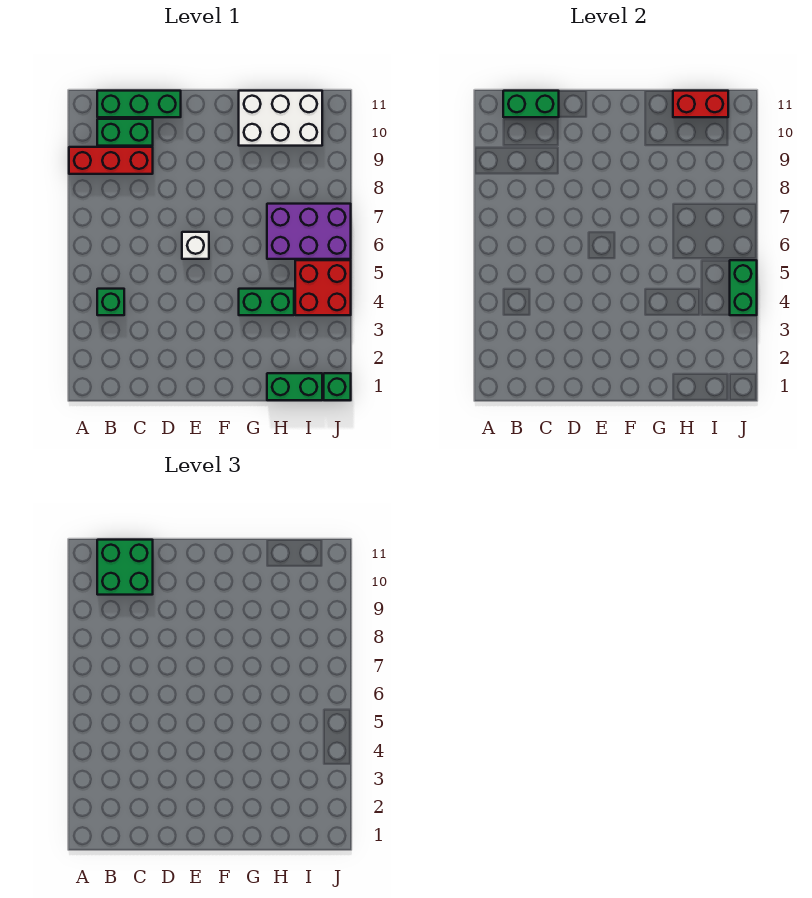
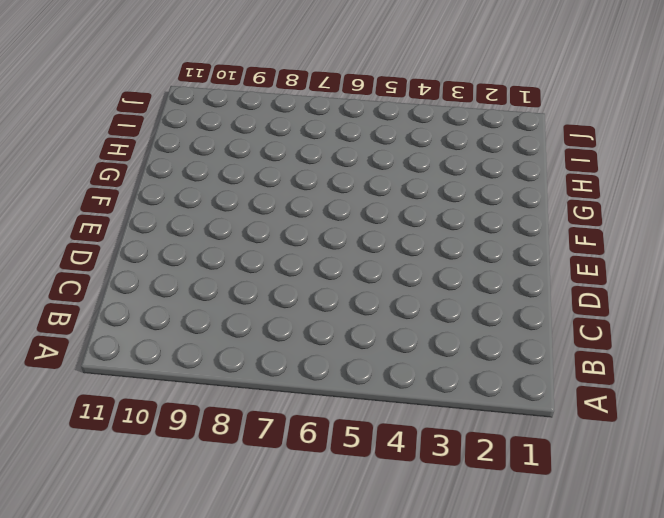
none -> red brick A9:C9 level 1
none -> green brick B4 level 1
none -> green brick B10:C10 level 1

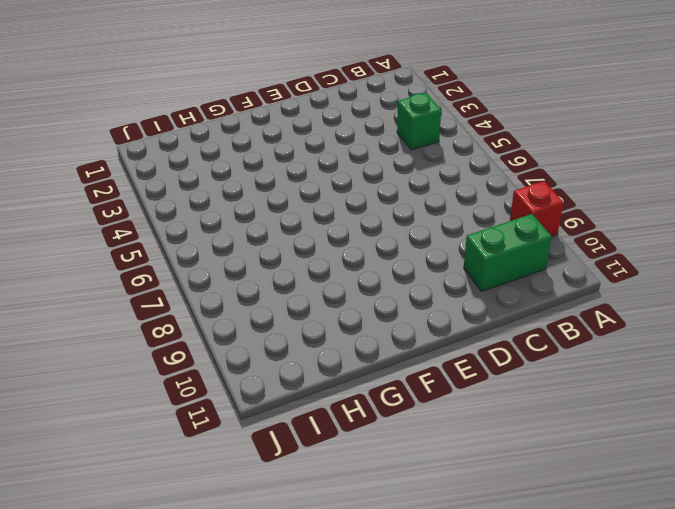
red brick A9 level 1 -> red brick A9:C9 level 1
none -> green brick B11:D11 level 1
none -> white brick E6 level 1
none -> green brick G4:H4 level 1

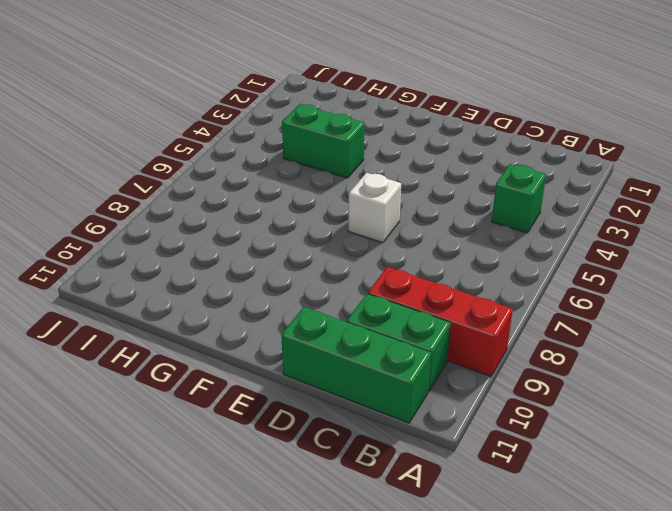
none -> white brick G10:I11 level 1
none -> green brick H1:I1 level 1
none -> purple brick H6:J7 level 1

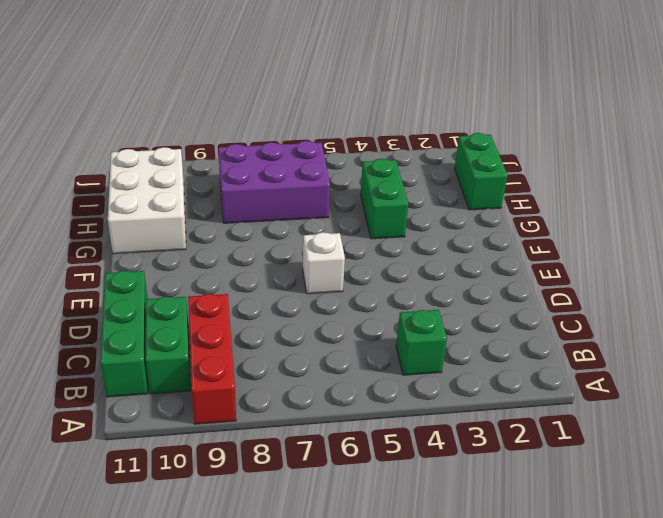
purple brick H6:I8 level 1 -> purple brick H6:J7 level 1
none -> red brick I4:J5 level 1
none -> green brick J1 level 1
none -> green brick B11:C11 level 2

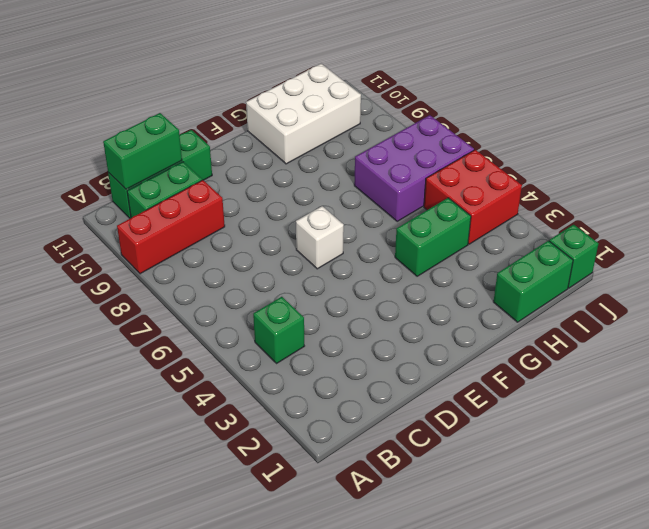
none -> red brick H11:I11 level 2
none -> green brick J4:J5 level 2
none -> green brick B10:C11 level 3

